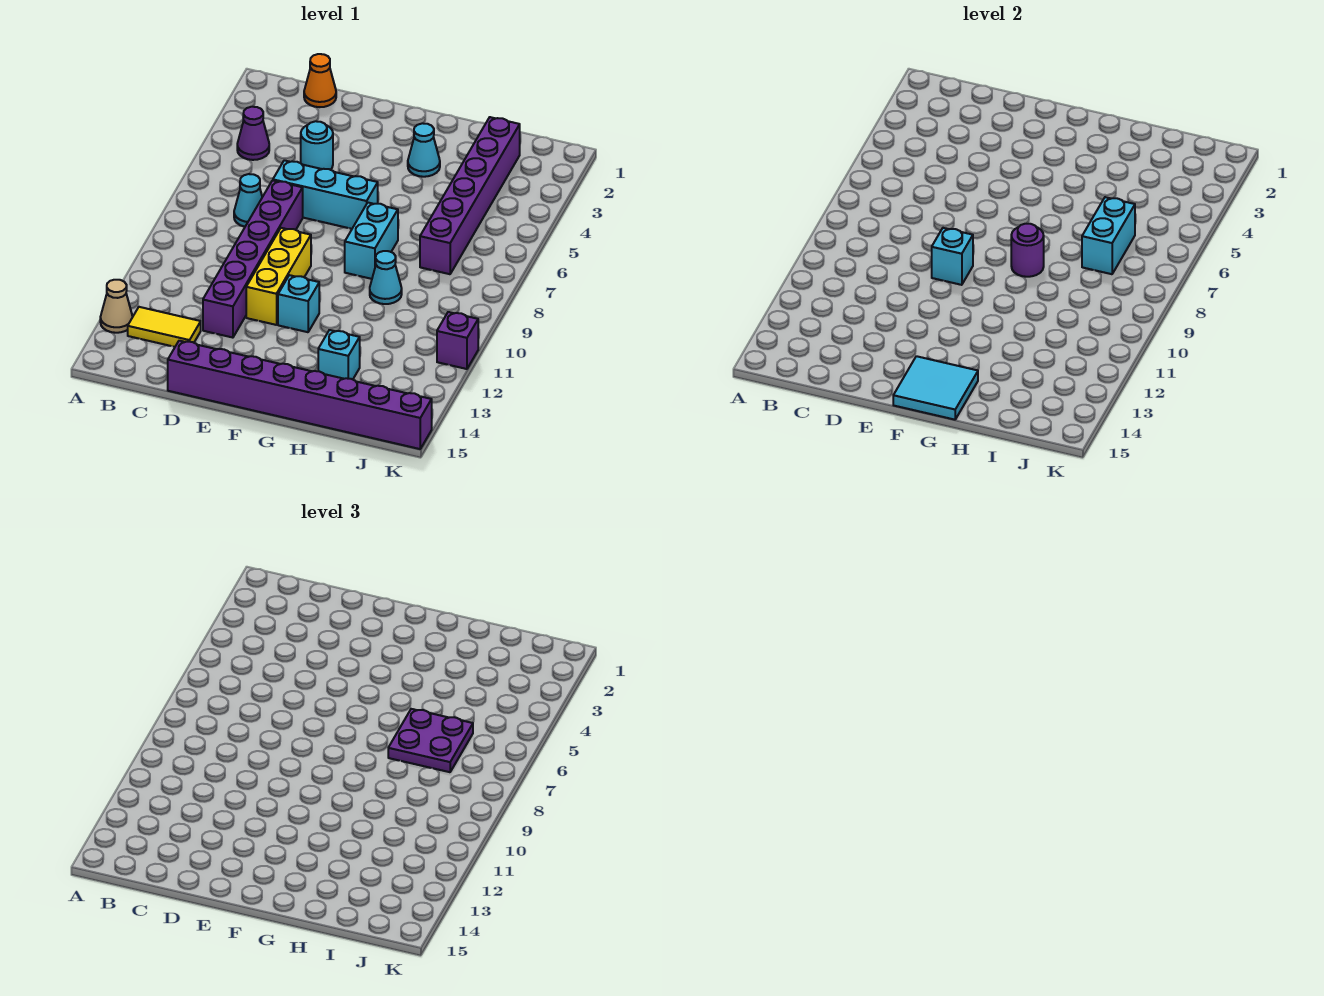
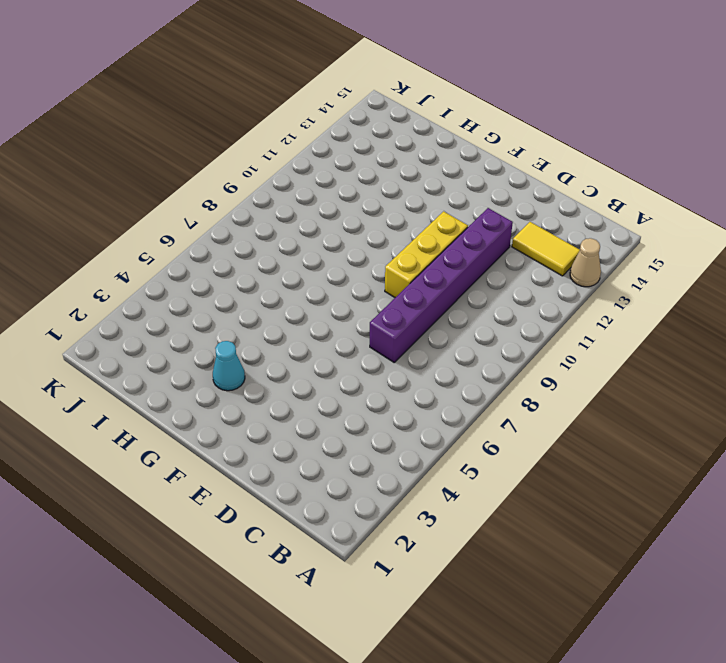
none -> purple cone B4 level 1
none -> orange cone C1 level 1
none -> cyan cone C7 level 1

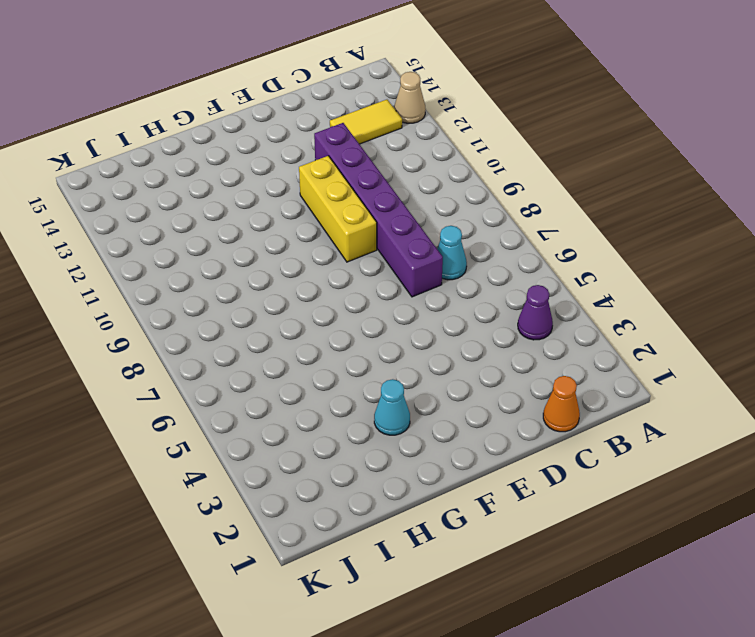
none -> cyan round brick D4 level 1
none -> cyan brick D6:F6 level 1
none -> purple brick D15:K15 level 1

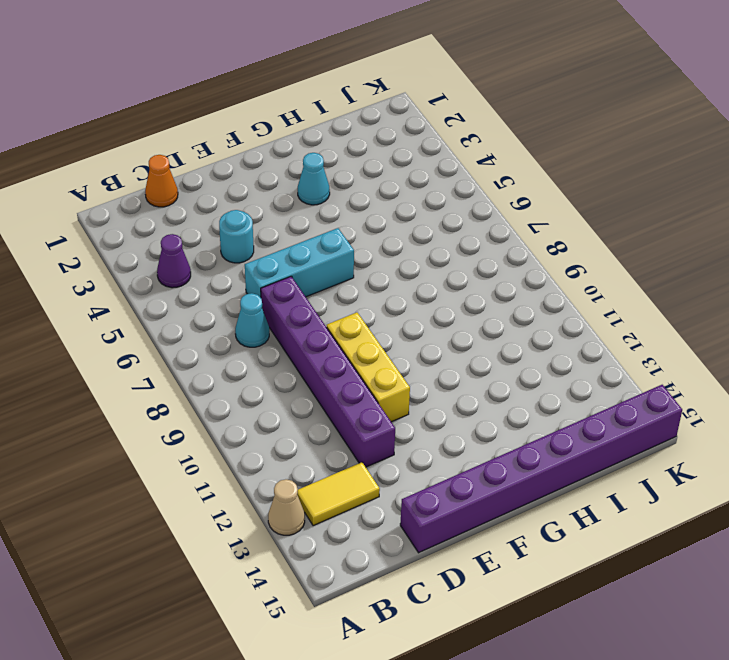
none -> cyan brick F11 level 1
none -> cyan brick G7:G8 level 1
none -> cyan cone H9 level 1

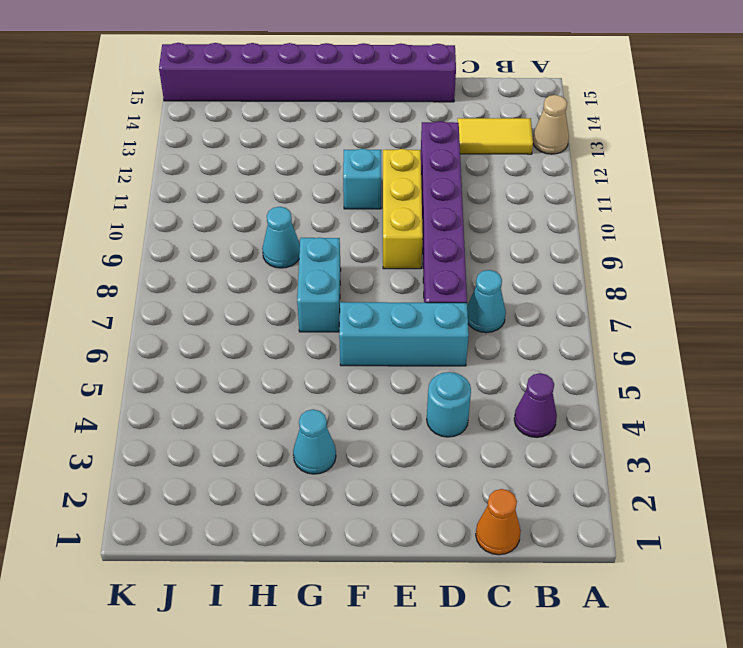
none -> cyan brick H13 level 1
none -> purple brick I2:I7 level 1
none -> purple brick K11 level 1

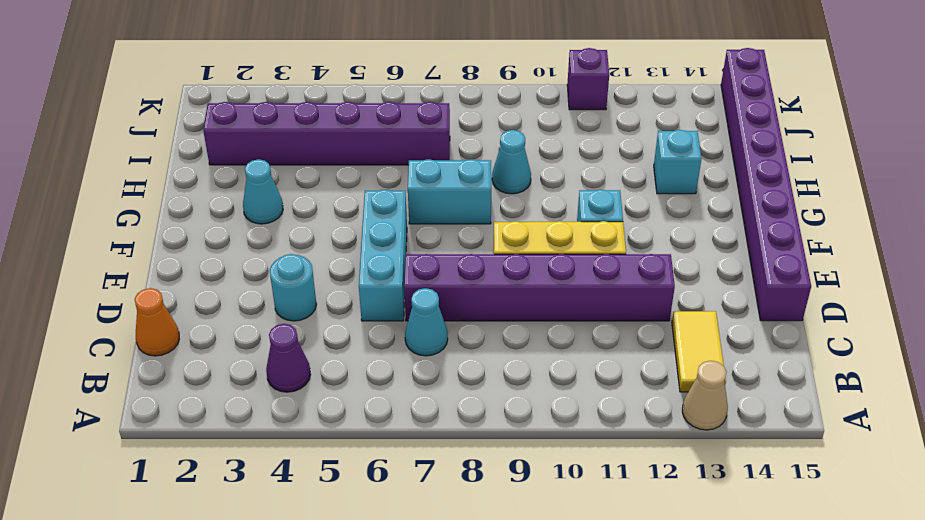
none -> cyan brick E9 level 2
none -> cyan tile F14:G15 level 2
none -> purple round brick G8 level 2

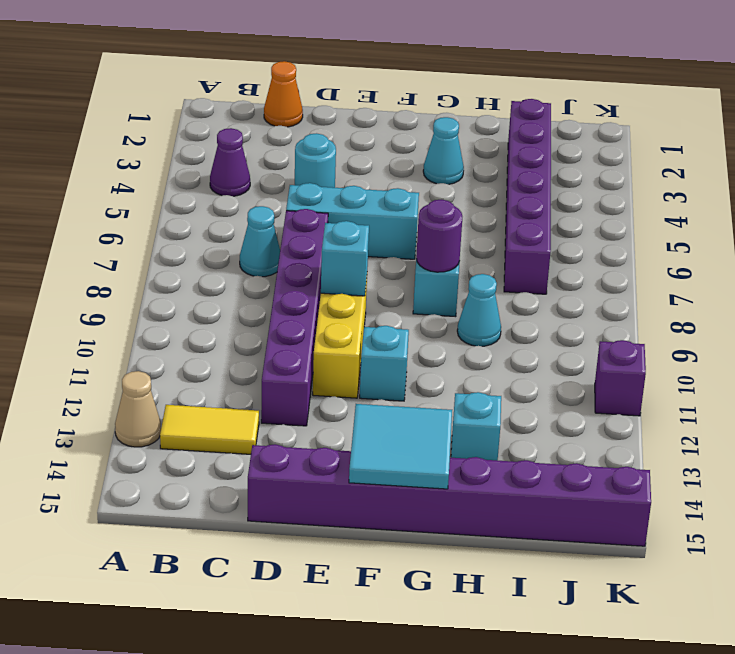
none -> cyan brick I6:I7 level 2
none -> purple plate H6:I7 level 3

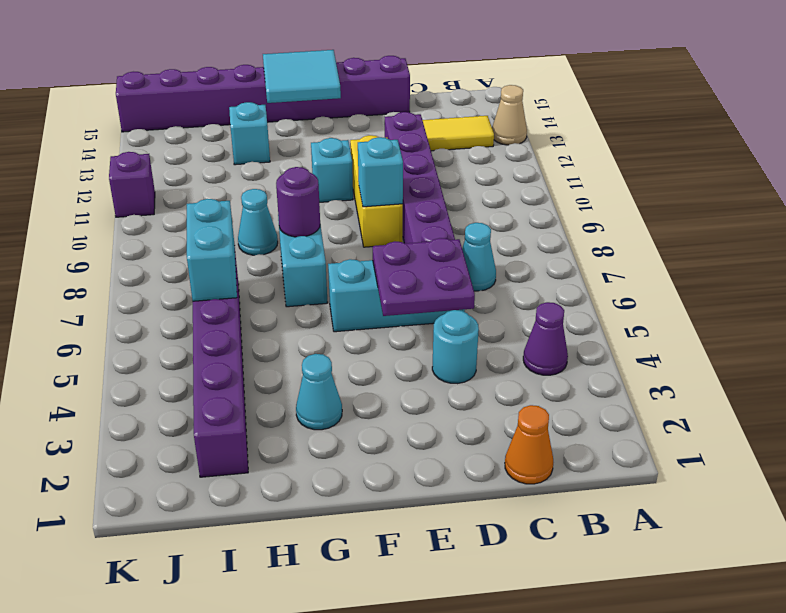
purple plate D5:E6 level 2 -> purple plate H6:I7 level 3

